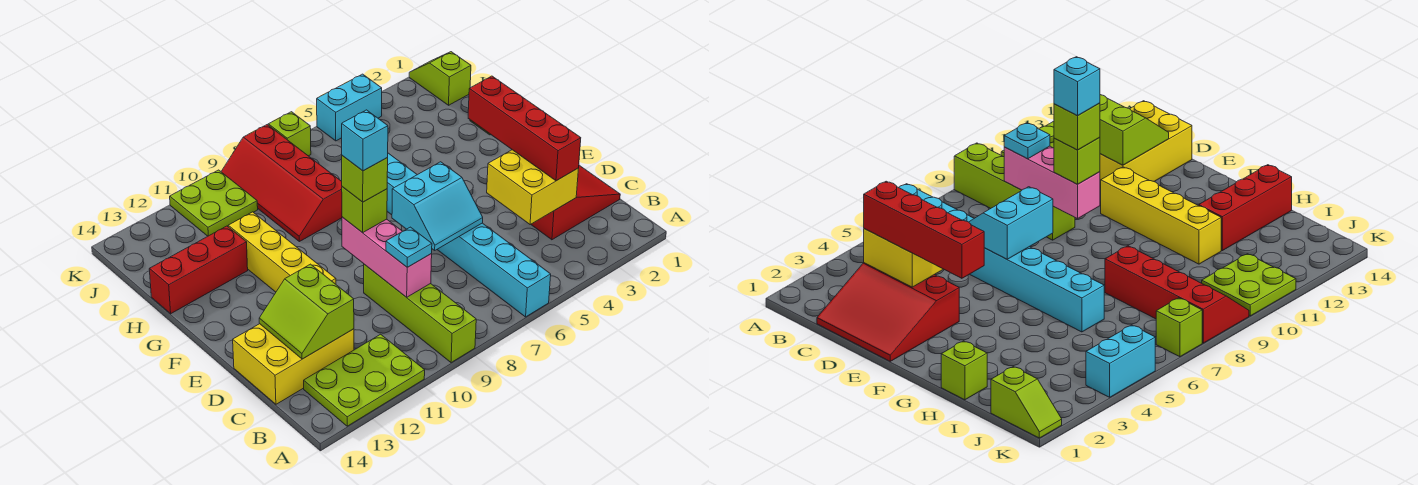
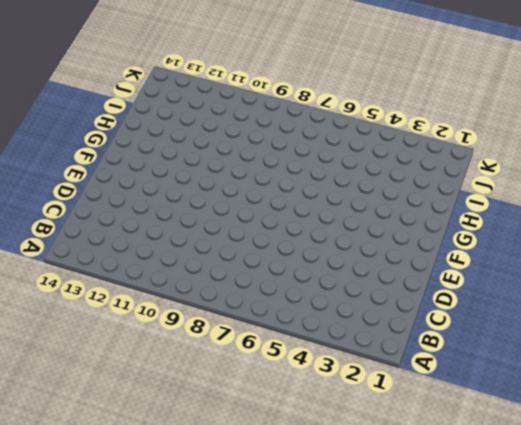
none -> cyan brick A6:H6 level 1
none -> lime brick A9:D9 level 1
none -> lime plate A11:B13 level 1

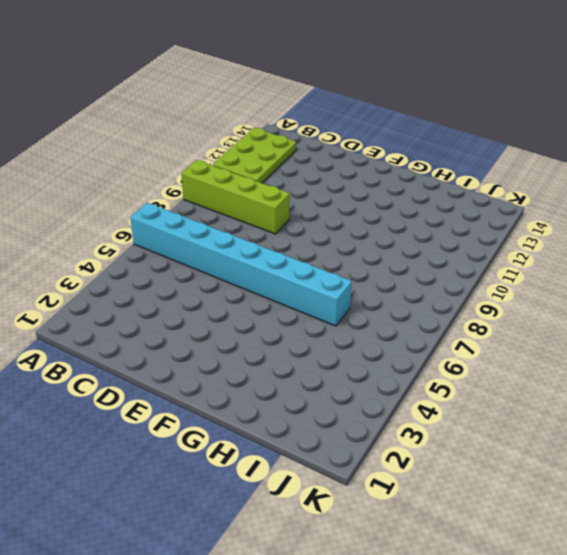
none -> red slope C1:E3 level 1 top 3
none -> yellow brick C12:D14 level 1
none -> yellow brick E11:H11 level 1

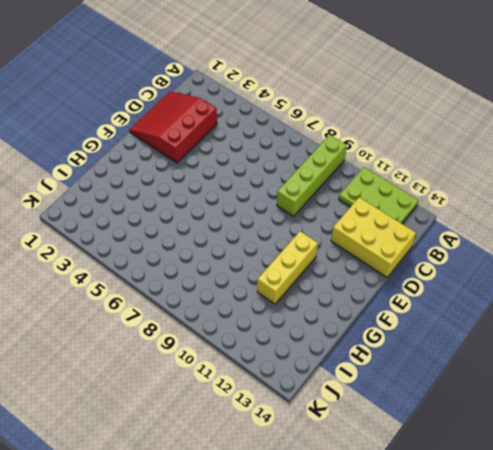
yellow brick F11:H11 level 1 -> yellow brick E11:H11 level 1
none -> cyan brick A6:H6 level 1
none -> lime brick H1 level 1
none -> red slope H8:K9 level 1 top 8

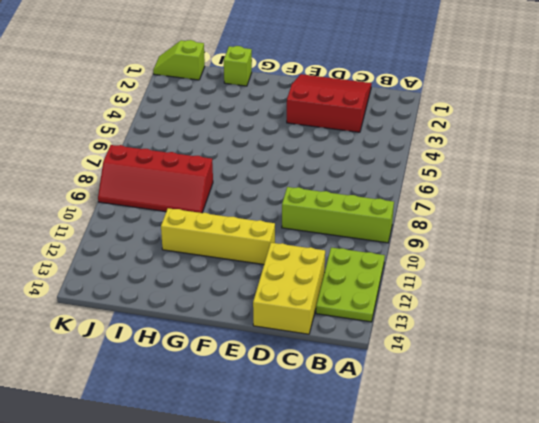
none -> cyan brick A6:H6 level 1
none -> red brick H12:H14 level 1
none -> lime plate J10:K11 level 1

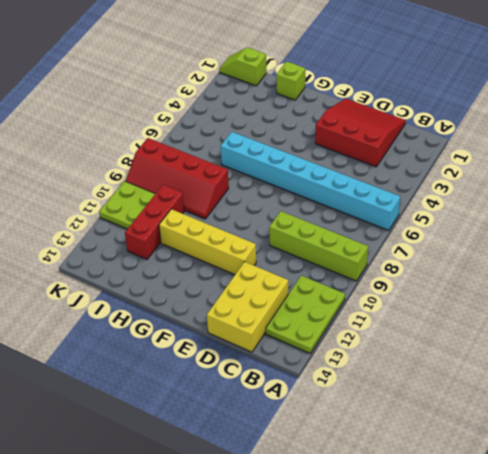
red brick I10:I12 level 1 -> red brick H12:H14 level 1
none -> cyan brick K4:K5 level 1
none -> lime brick K7 level 1
none -> yellow brick C3:D4 level 2

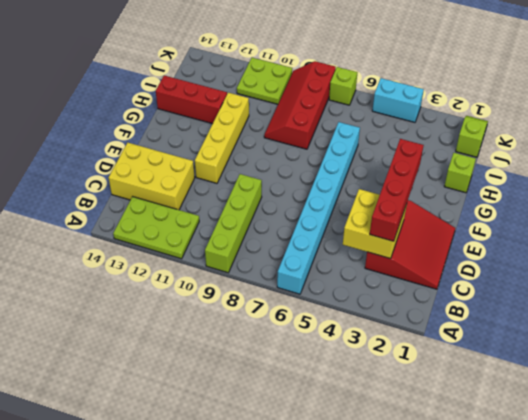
none -> pink brick C9:E9 level 2
none -> lime slope C12:D13 level 2 top 12
none -> cyan slope D6:E7 level 2 top E

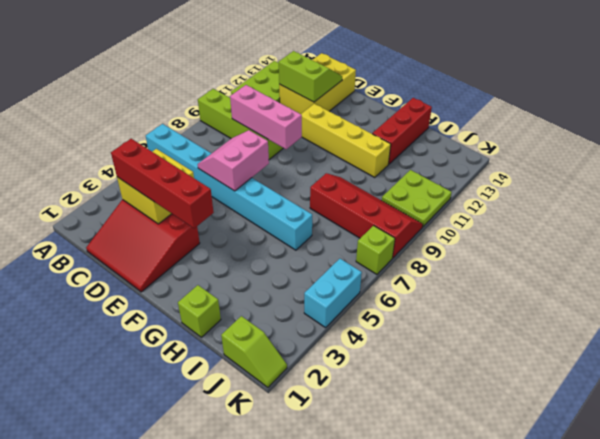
pink slope D6:E7 level 2 top E -> cyan slope D6:E7 level 2 top E
none -> cyan plate C9 level 3
none -> lime brick E9 level 3
none -> lime brick E9 level 4

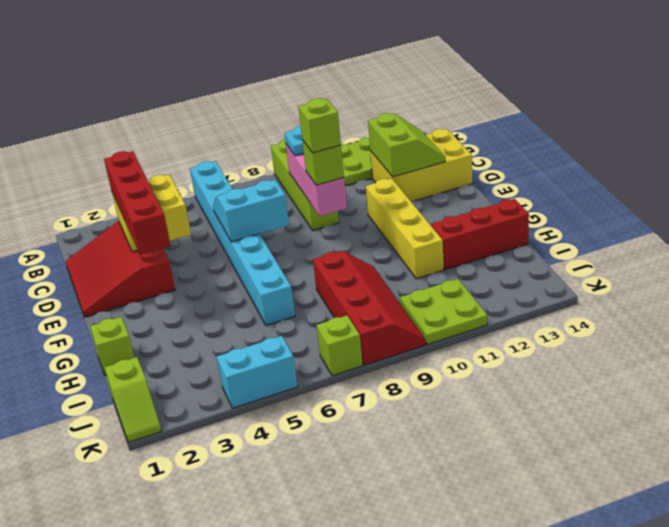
none -> cyan brick E9 level 5

